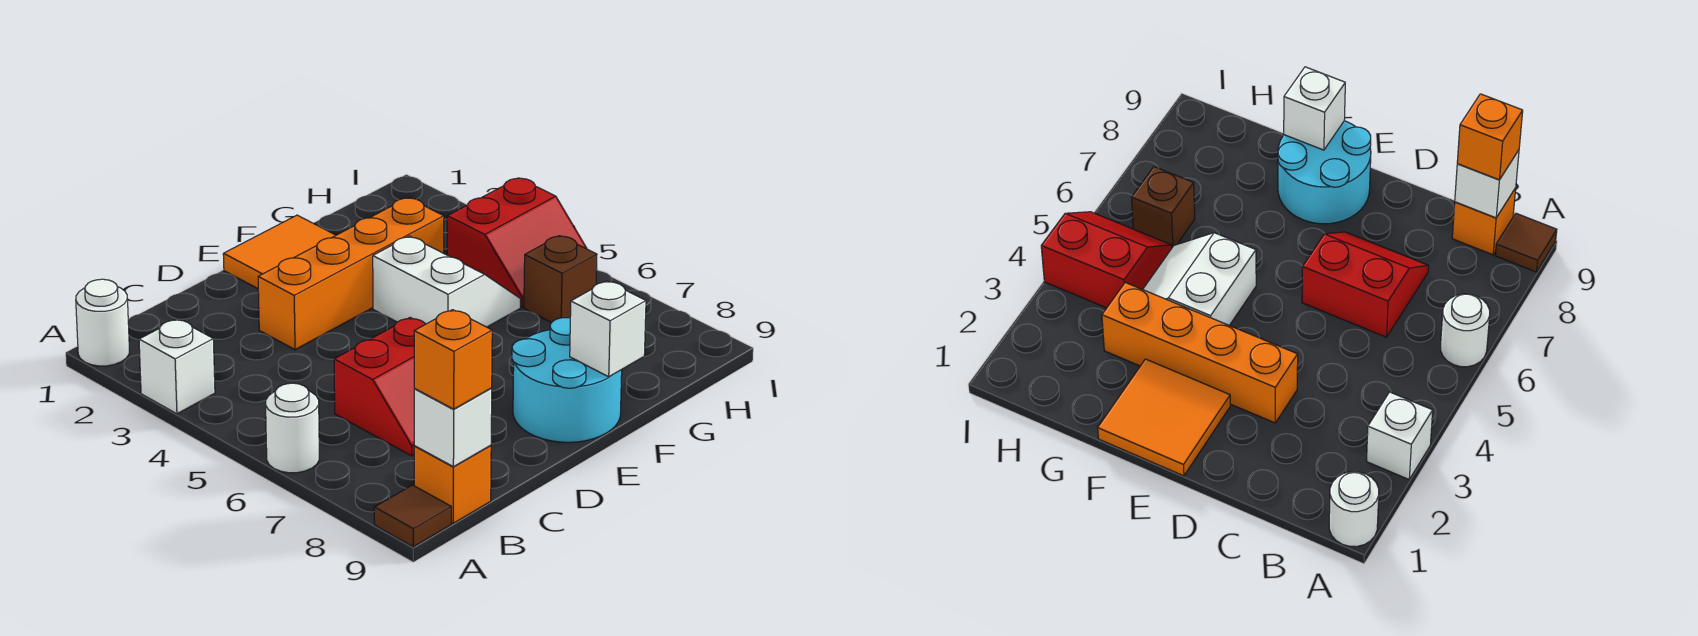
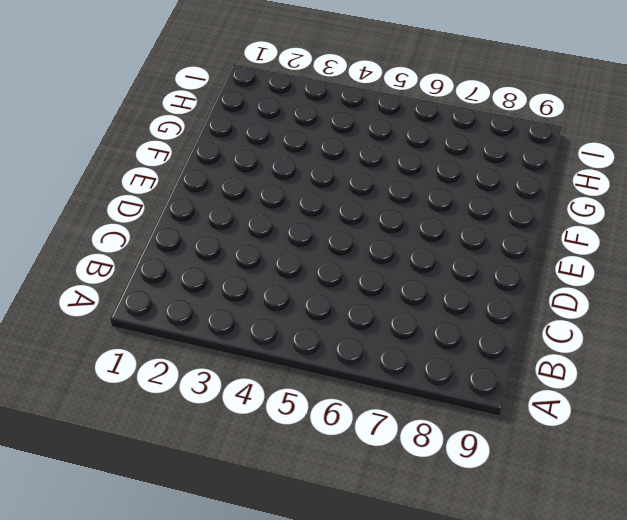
none -> white round brick A1 level 1
none -> white brick A3 level 1
none -> white round brick A6 level 1

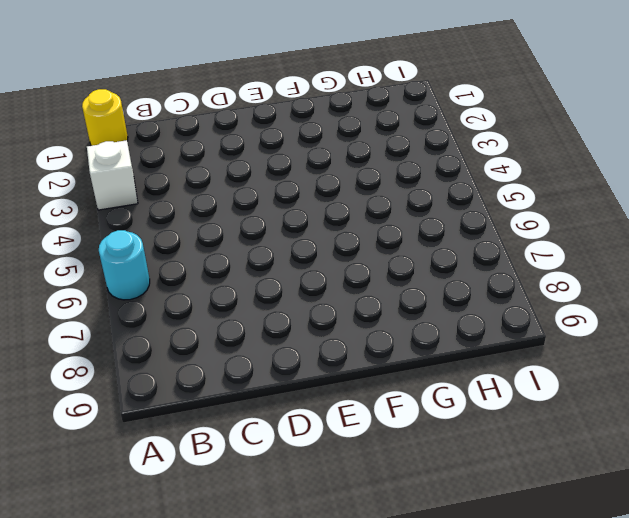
yellow round brick A1 level 1 -> white round brick A1 level 1
cyan round brick A6 level 1 -> white round brick A6 level 1
none -> brown tile A9 level 1
none -> orange brick B9 level 1
none -> red slope C6:D7 level 1 top 6

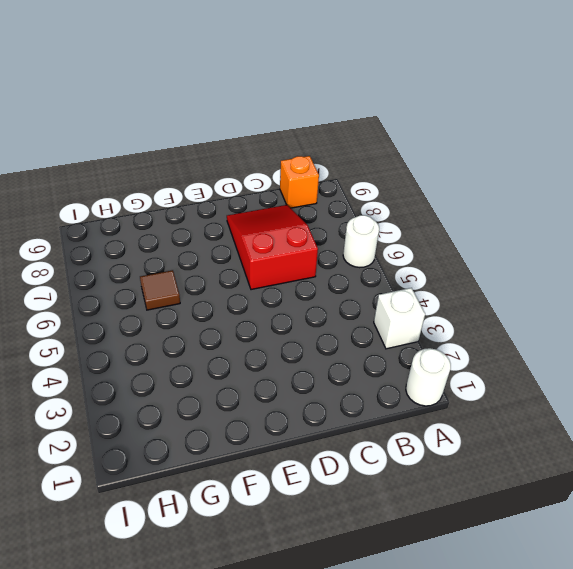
red slope C6:D8 level 1 top 6 -> red slope C6:D7 level 1 top 6
brown tile G6 level 1 -> brown tile A9 level 1
none -> orange brick D3:G3 level 1
none -> orange tile E1:F2 level 1
none -> cyan round brick E8:F9 level 1

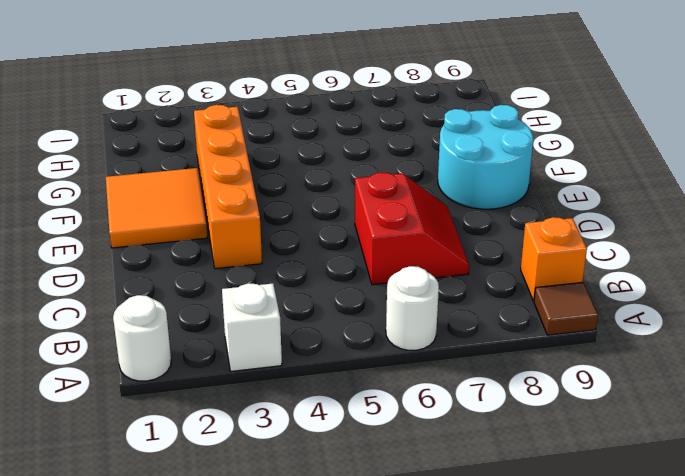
none -> white slope F4:G5 level 1 top F
none -> red slope H4:I5 level 1 top 4
none -> brown brick H6 level 1

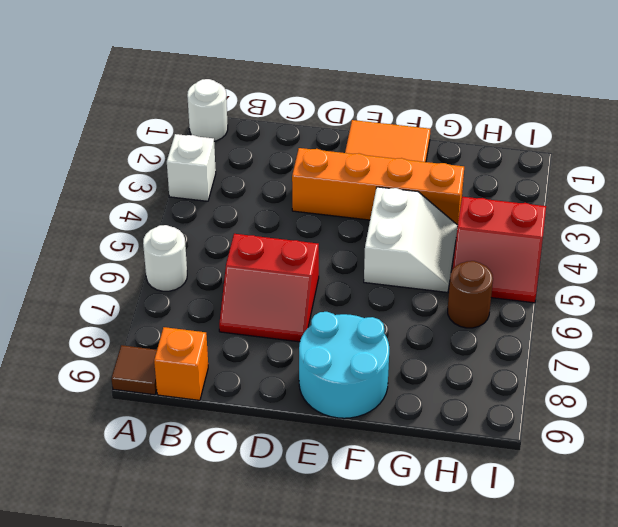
brown round brick H6 level 1 -> brown brick H6 level 1
none -> white brick B9 level 2
none -> white brick F9 level 2
none -> orange brick B9 level 3

